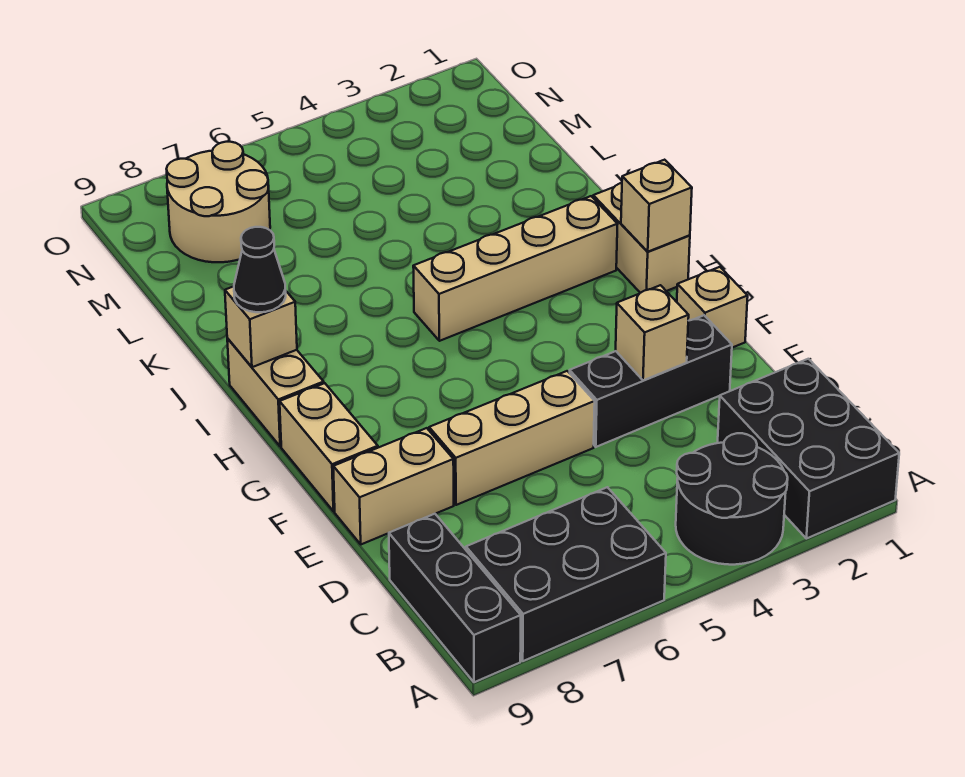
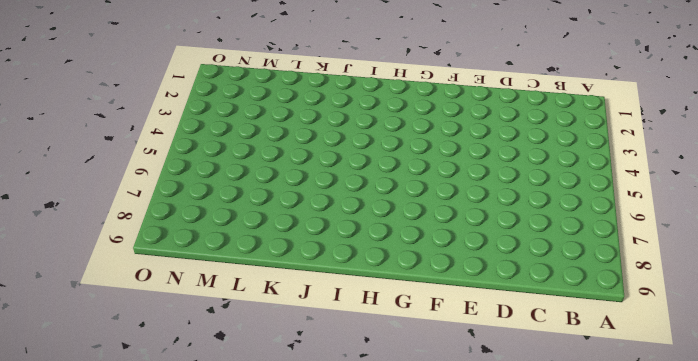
none -> black brick A1:C2 level 1
none -> black round brick A3:B4 level 1
none -> black brick A6:B8 level 1

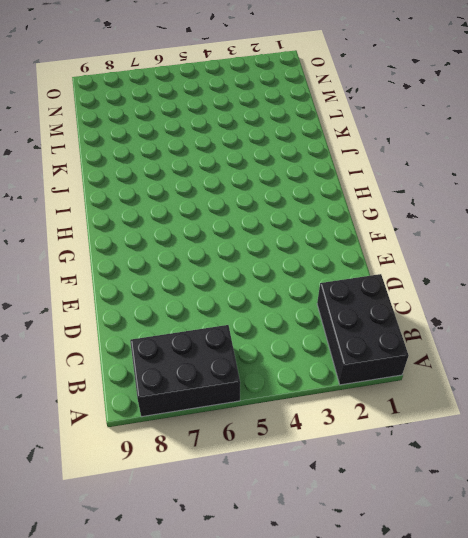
none -> black round brick A3:B4 level 1
none -> black brick A9:C9 level 1
none -> black brick E2:E4 level 1

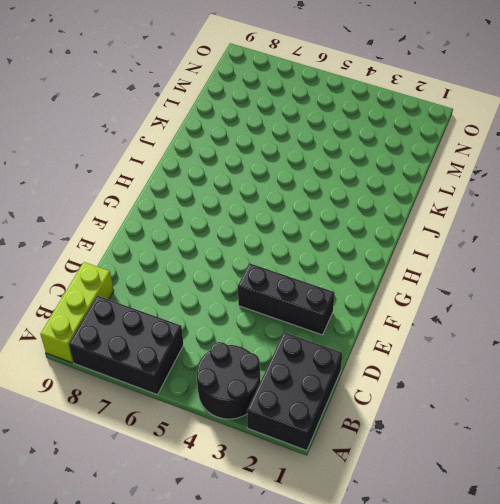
lime brick A9:C9 level 1 -> black brick A9:C9 level 1
none -> tan brick E5:E7 level 1
none -> tan brick E8:E9 level 1
none -> tan brick F1 level 1

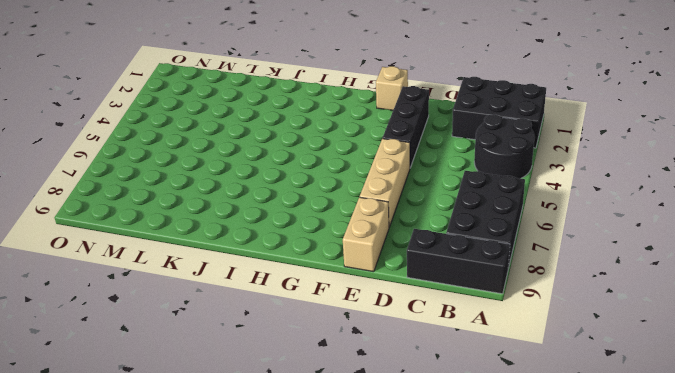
none -> tan brick F9:G9 level 1
none -> tan brick H1:I1 level 1
none -> tan brick H9:I9 level 1

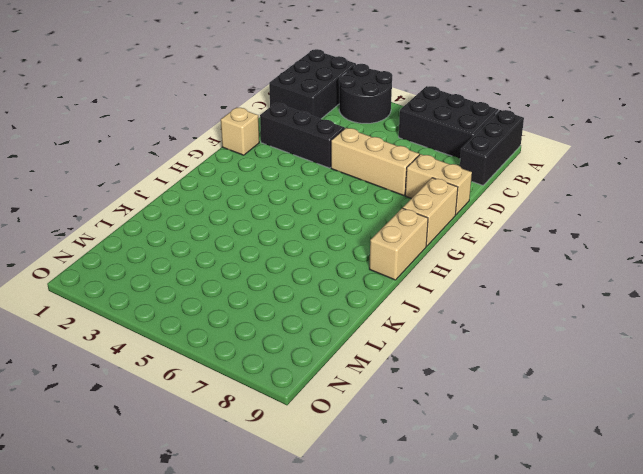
none -> tan brick H1:I1 level 1
none -> tan brick I2:I5 level 1
none -> tan round brick M7:N8 level 1

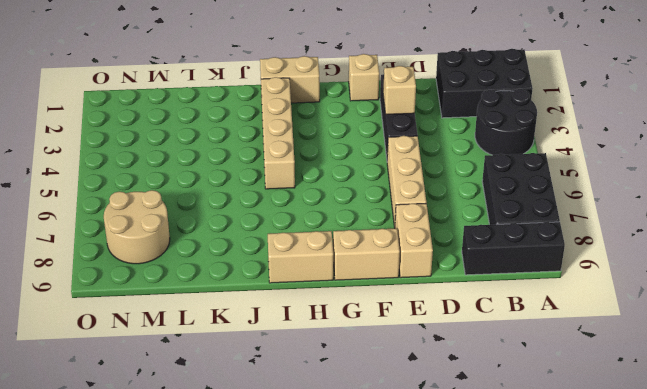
none -> tan brick H1 level 2
none -> tan brick I9 level 2
none -> black cone I9 level 3

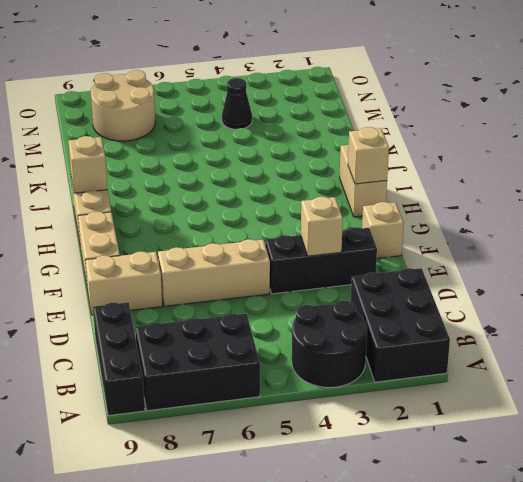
black cone M4 level 1 -> black cone I9 level 3
none -> tan brick I2:I5 level 1

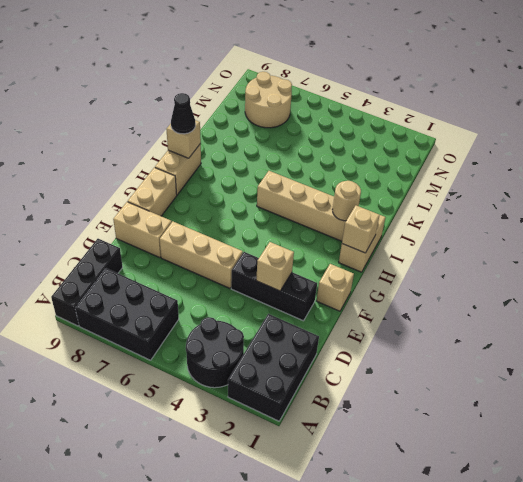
tan round brick I2 level 2 -> none

